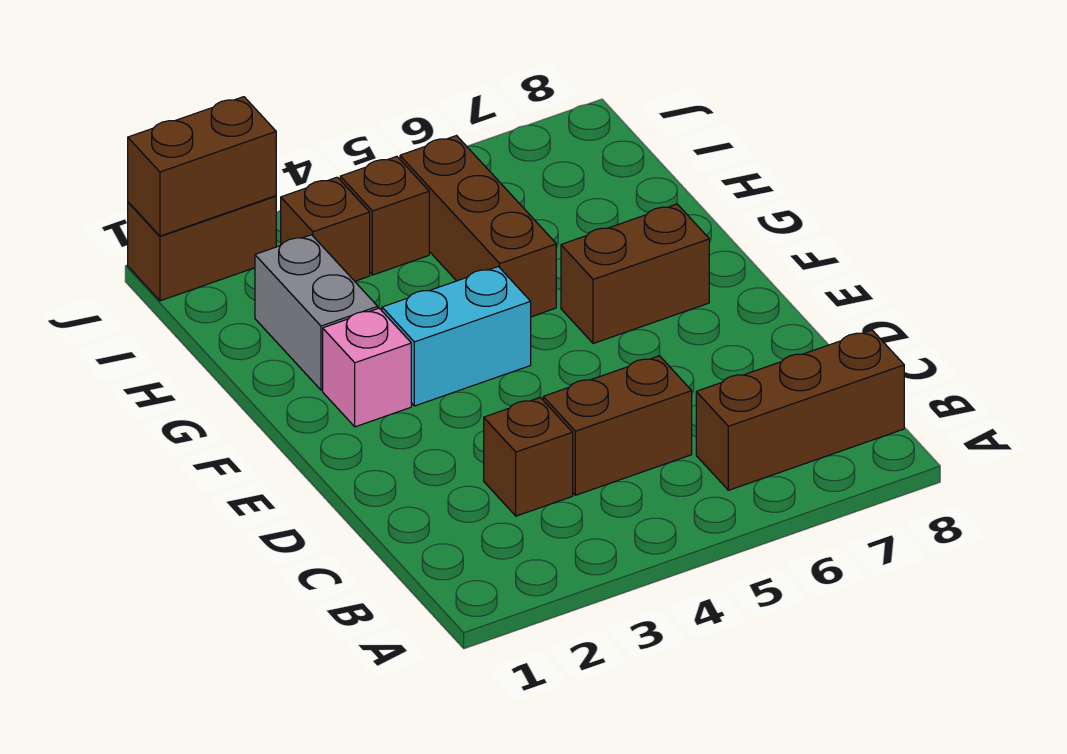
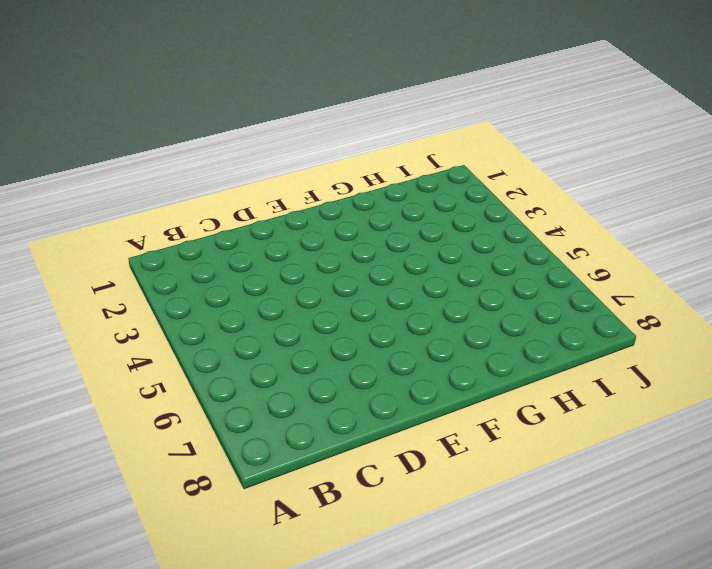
none -> brown brick B6:B8 level 1
none -> brown brick C3 level 1
none -> brown brick C4:C5 level 1

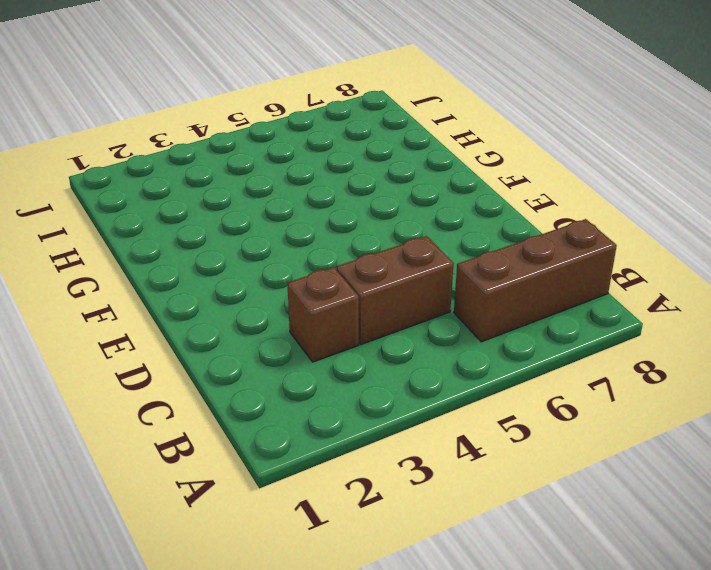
none -> pink brick F2 level 1
none -> cyan brick F3:F4 level 1
none -> brown brick F6:F7 level 1

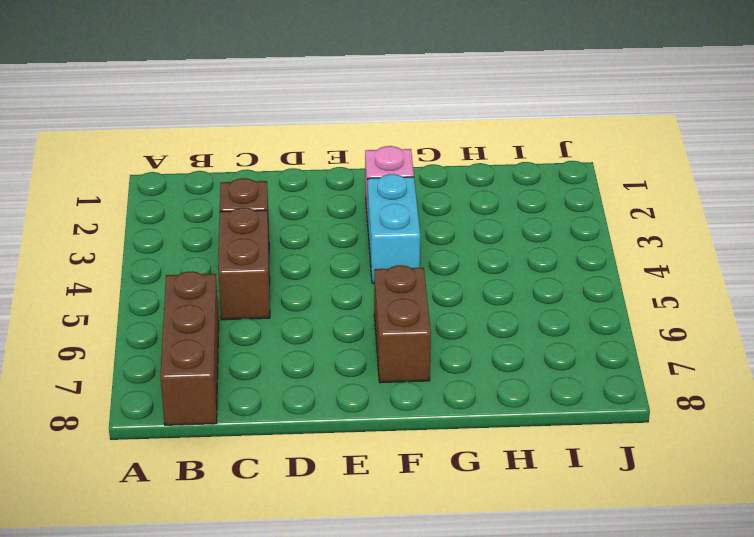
none -> grey brick G2:H2 level 1
none -> brown brick G5:I5 level 1
none -> brown brick I3 level 1

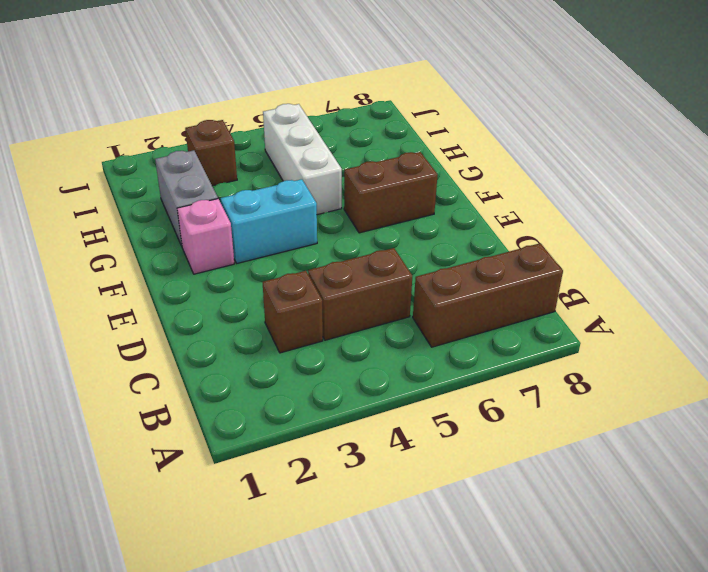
white brick G5:I5 level 1 -> brown brick G5:I5 level 1
none -> brown brick I4 level 1
none -> brown brick J1:J2 level 1
none -> brown brick J1:J2 level 2

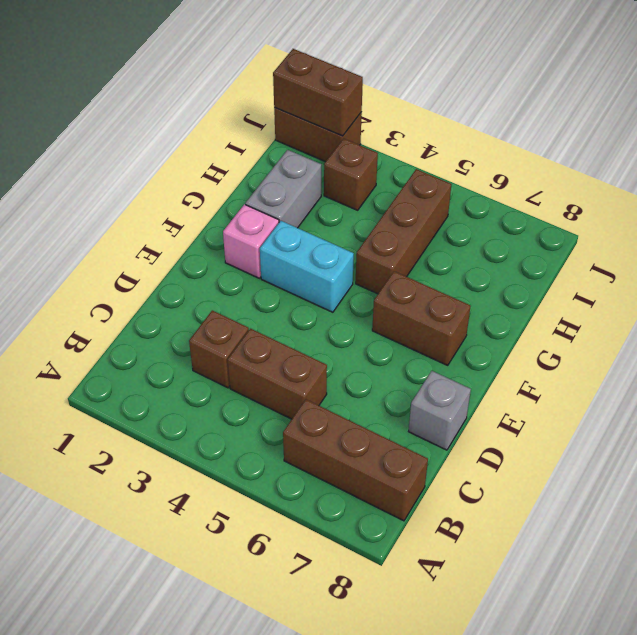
grey brick D8 level 1 -> none
none -> brown brick I4 level 1

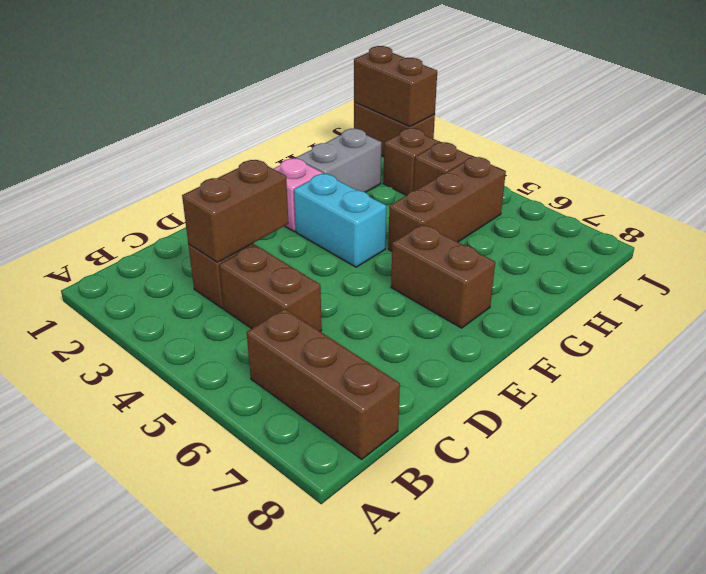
brown brick C3:D3 level 2 -> none

